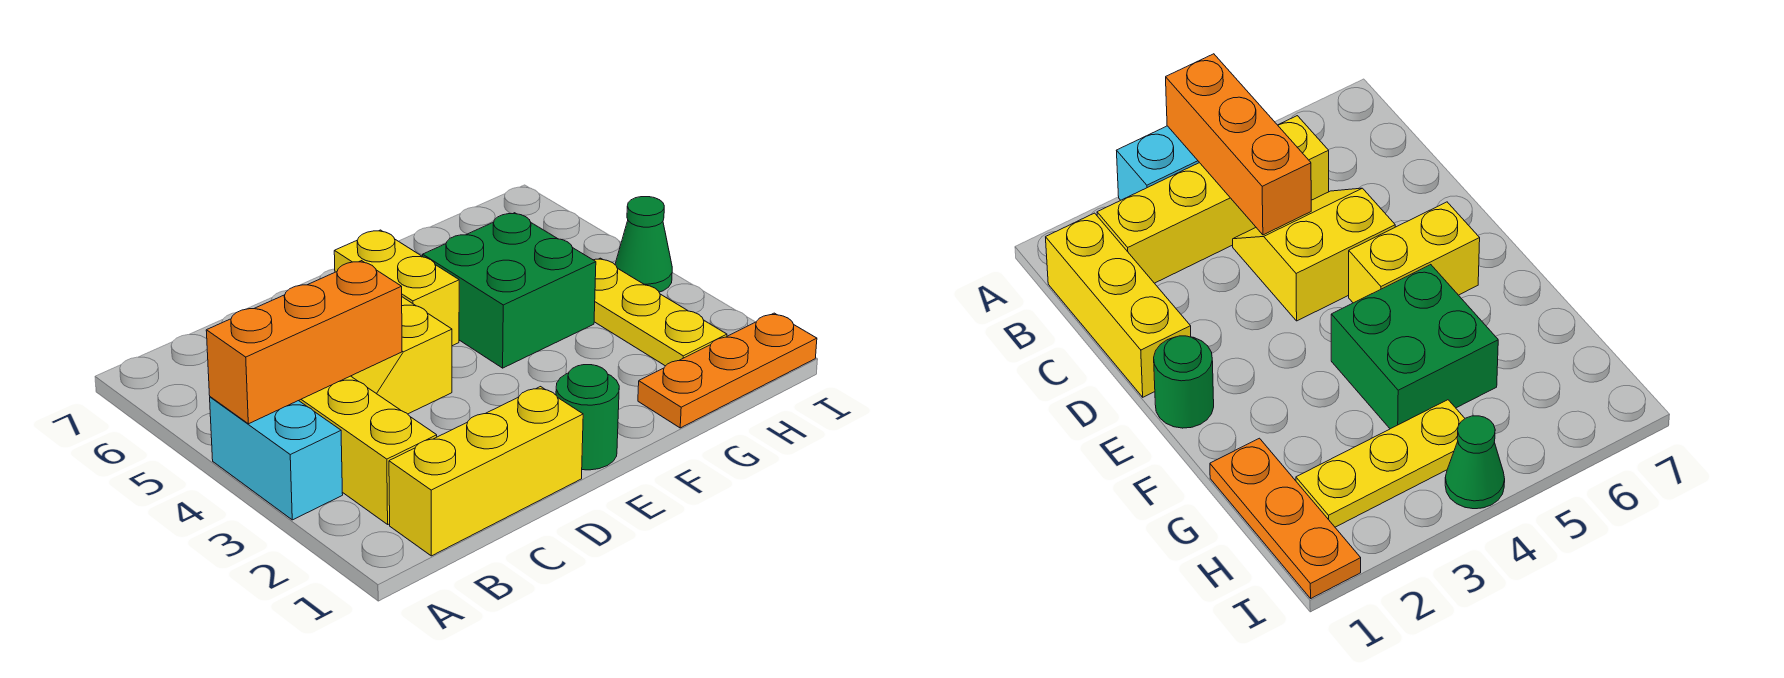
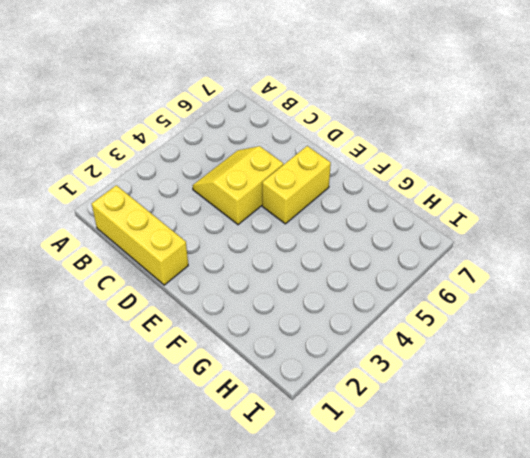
none -> cyan brick A3:A4 level 1
none -> yellow brick B2:B5 level 1

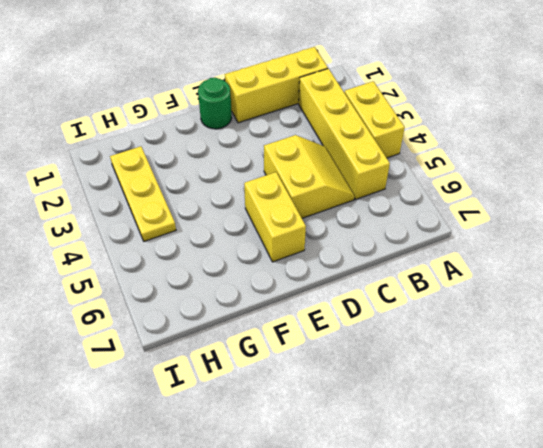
yellow brick A3:A4 level 1 -> cyan brick A3:A4 level 1
none -> green brick F4:G5 level 1
none -> orange plate G1:I1 level 1

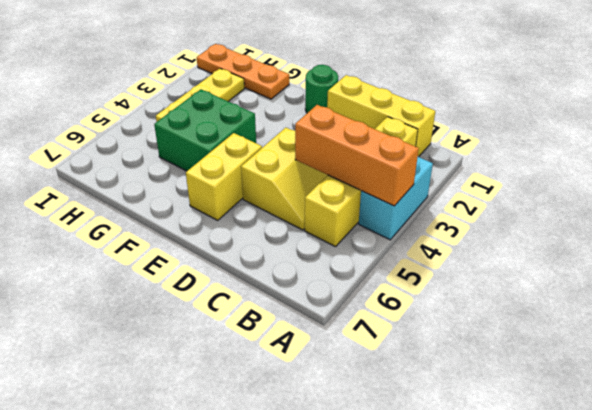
none -> green cone I4 level 1

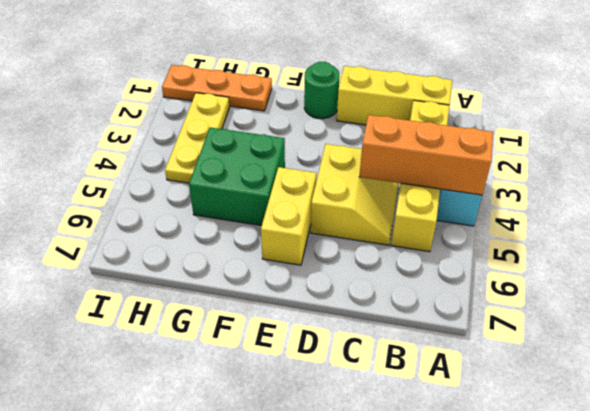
none -> green cone I4 level 1

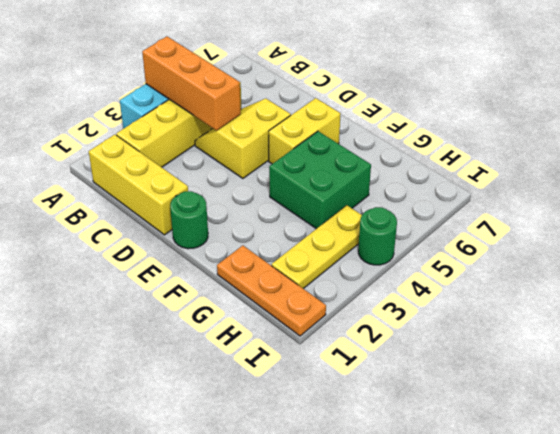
green round brick I4 level 1 -> green cone I4 level 1

